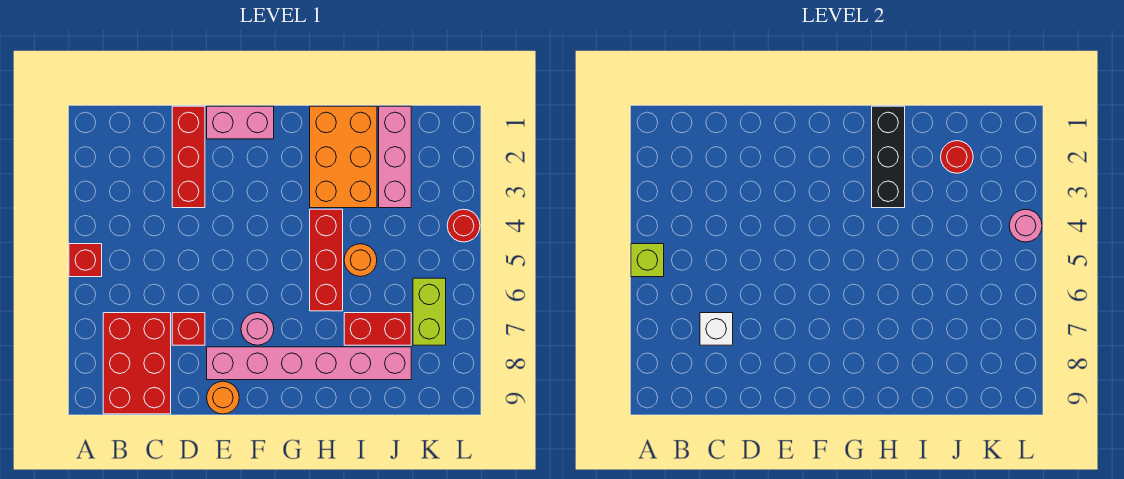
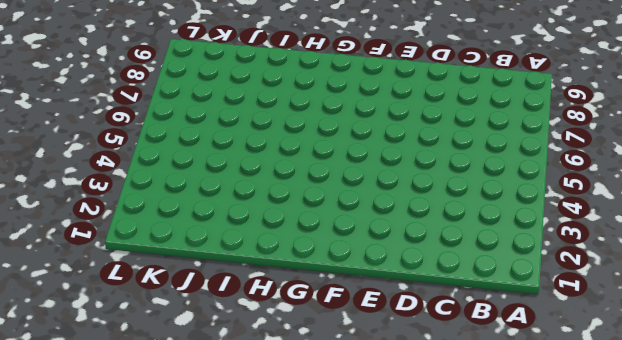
none -> red brick A5 level 1
none -> red brick B7:C9 level 1
none -> red brick D1:D3 level 1

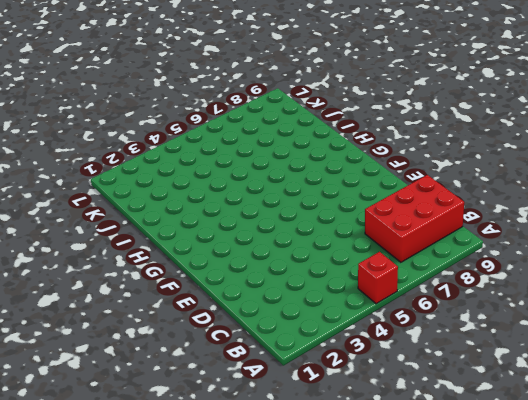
none -> red brick D1:D3 level 1
none -> red brick D7 level 1
none -> pink brick E1:F1 level 1

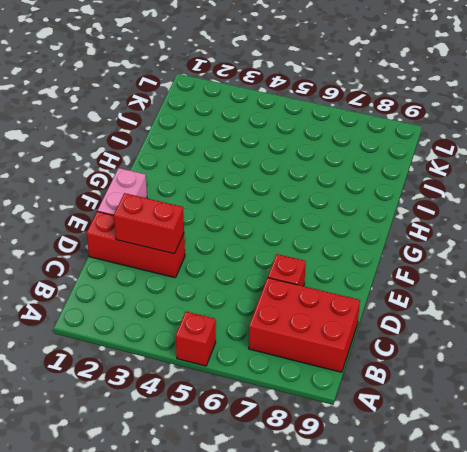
red brick D2:D3 level 2 -> red brick I7:J7 level 1
none -> pink brick E8:J8 level 1
none -> orange round brick E9 level 1
none -> pink round brick F7 level 1

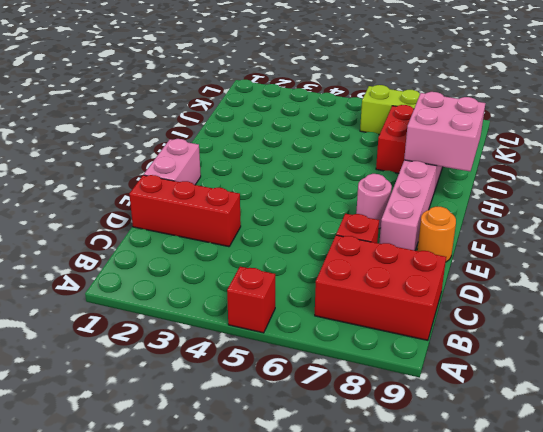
pink brick H8:I9 level 2 -> none
none -> orange brick H1:I3 level 1
none -> red brick H4:H6 level 1
none -> orange round brick I5 level 1

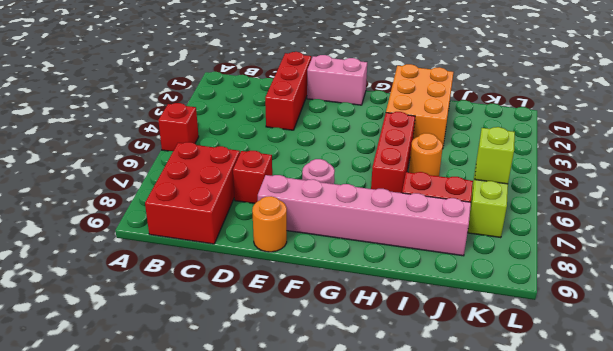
lime brick K6 level 2 -> lime brick A5 level 2
none -> pink brick J1:J3 level 1
none -> red round brick L4 level 1
none -> white brick C7 level 2

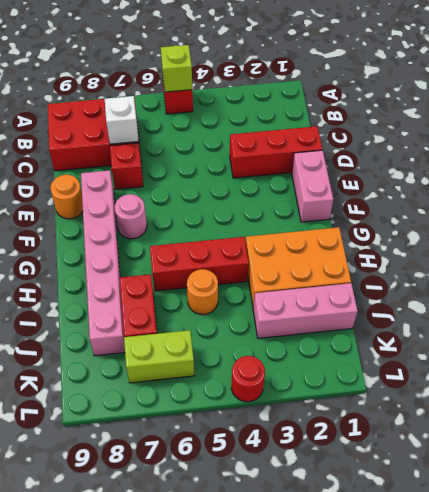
none -> black brick H1:H3 level 2
none -> red round brick J2 level 2
none -> pink round brick L4 level 2

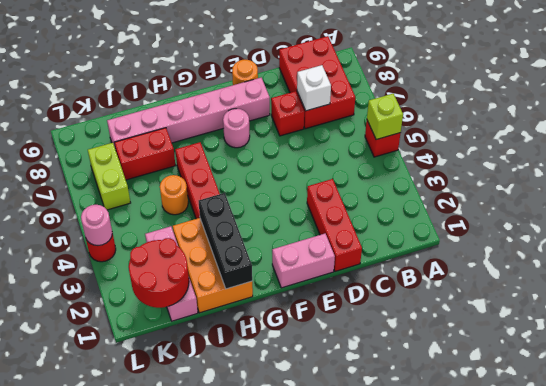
red round brick J1:K2 level 2 -> red round brick J2 level 2

